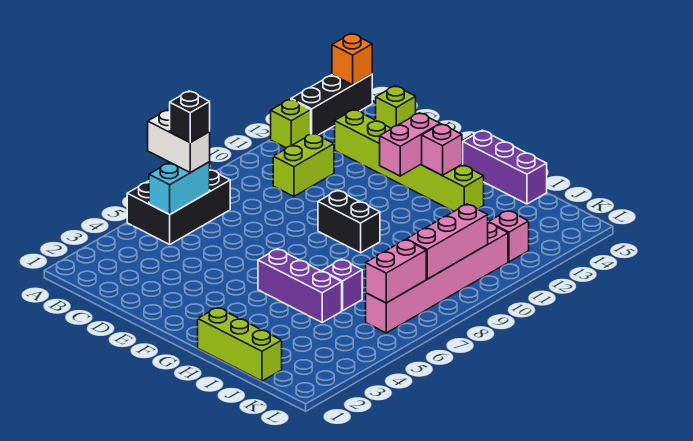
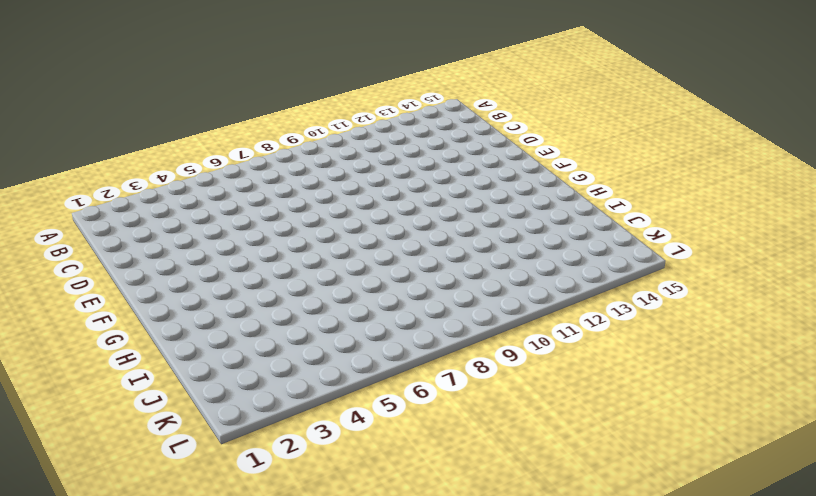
none -> black brick A5:B7 level 1
none -> lime brick A12 level 1
none -> black brick A13:A15 level 1

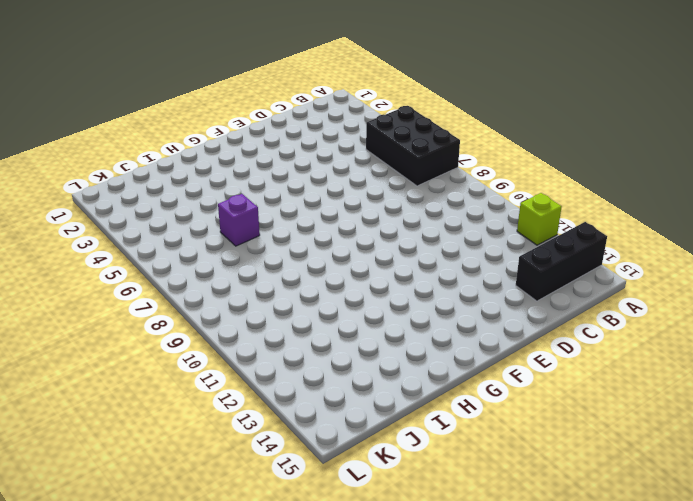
black brick A14:C14 level 1 -> black brick A13:A15 level 1
none -> lime brick C10:C11 level 1
none -> lime brick C13:H13 level 1
none -> lime brick C15 level 1

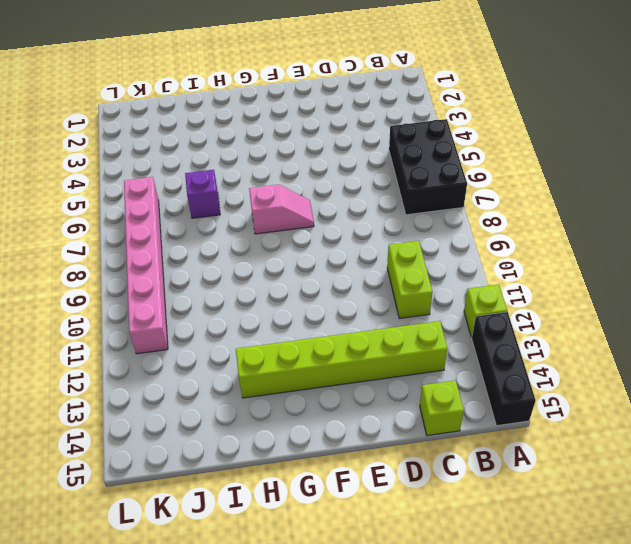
pink slope F7:G7 level 1 top G -> none
none -> black brick F9:G9 level 1
none -> purple brick G5:I5 level 1
none -> purple brick G15:I15 level 1

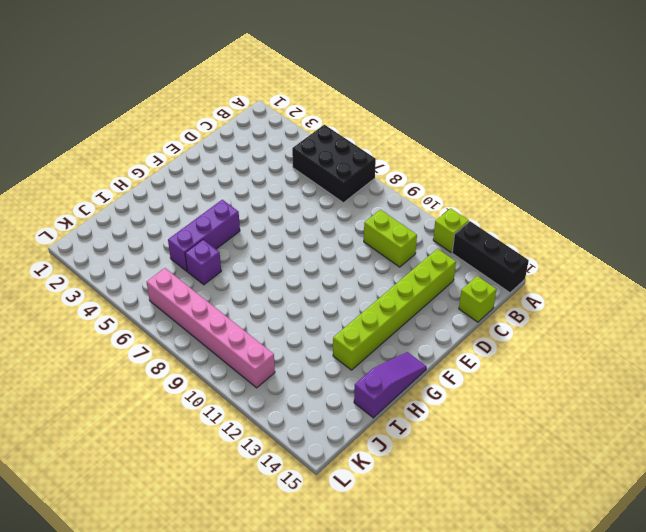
purple slope G15:I15 level 1 top I -> purple brick G15:I15 level 1
none -> black brick F9:G9 level 1
none -> lime brick H1:J1 level 1
none -> pink brick K12 level 1

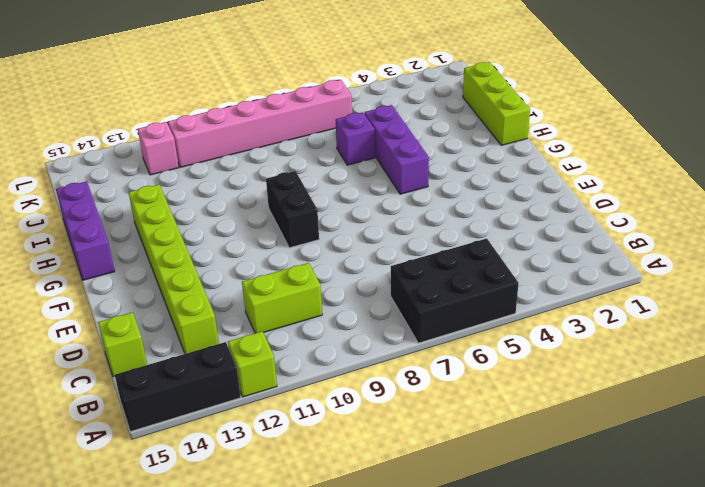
none -> orange brick A15 level 2
none -> cyan brick B5:B6 level 2
none -> pink brick F12:F13 level 2

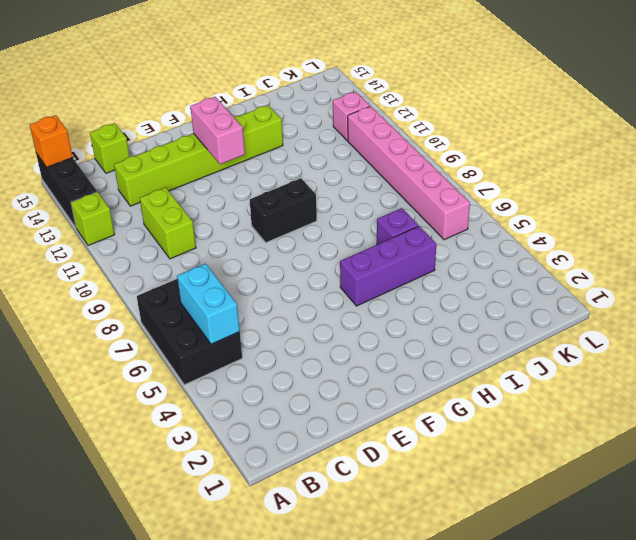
none -> purple brick G15:I15 level 1
none -> lime brick H1:J1 level 1
none -> pink brick G13 level 2

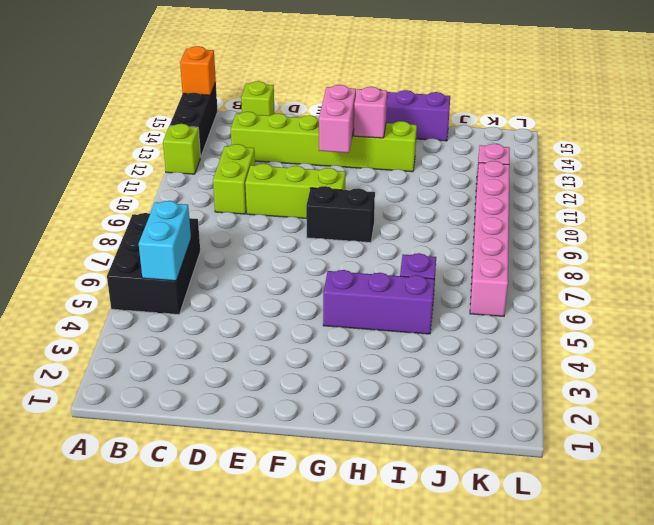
lime brick D10:F10 level 1 -> lime brick H1:J1 level 1
none -> pink brick K6:K7 level 2
none -> pink brick K8:K10 level 2
none -> white brick A6:B6 level 3

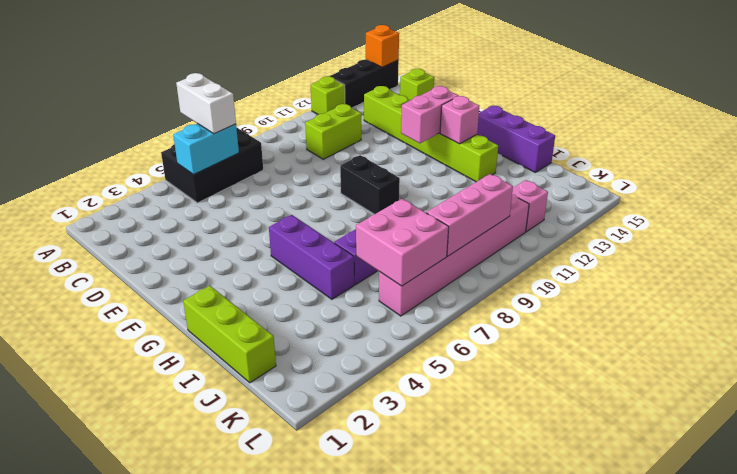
pink brick J6:K7 level 2 -> pink brick K6:K7 level 2
none -> black brick B6 level 4

